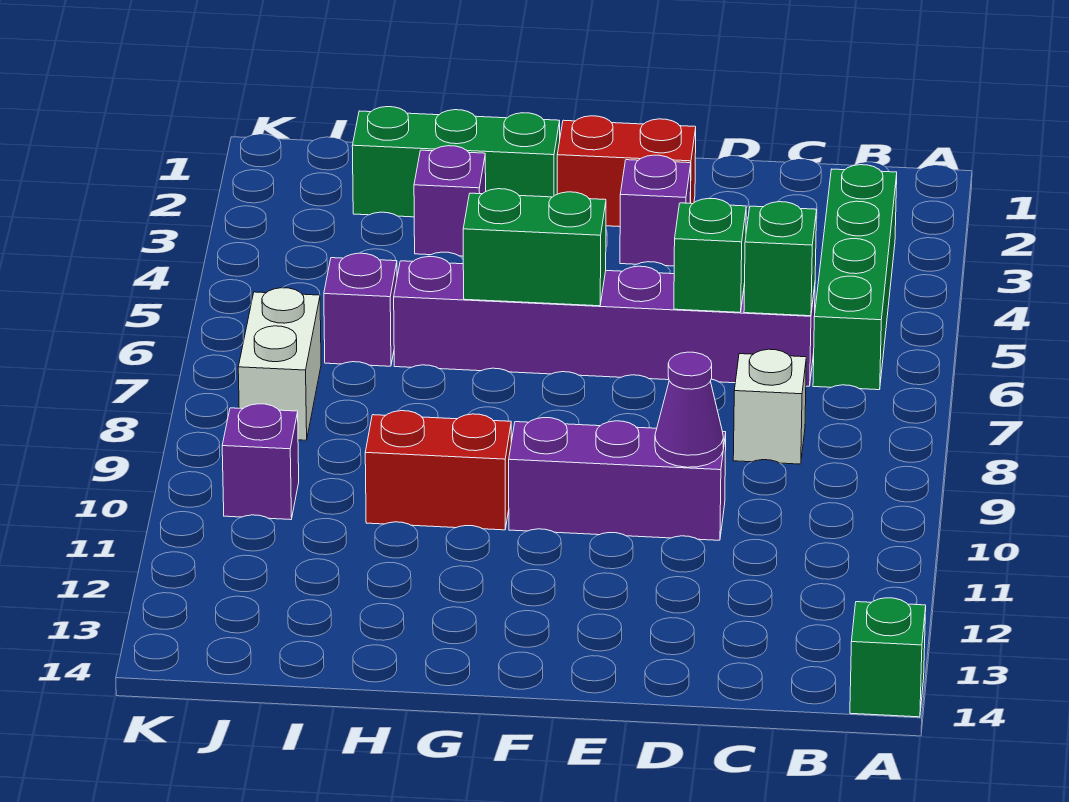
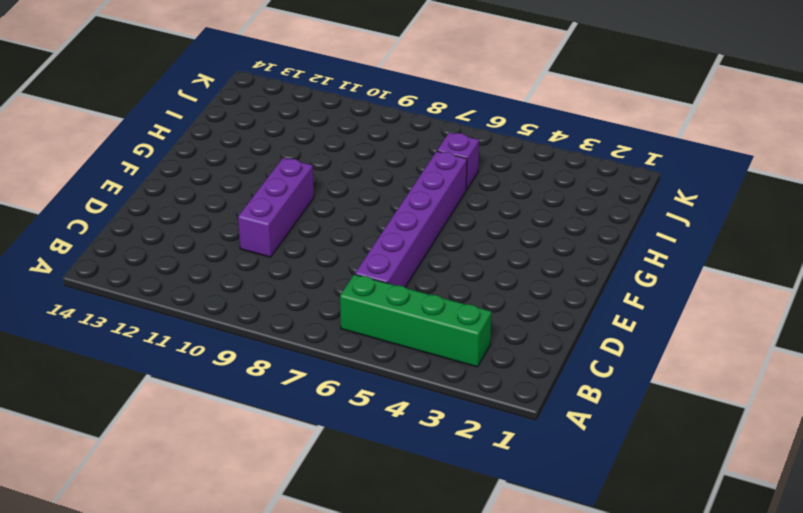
none -> green brick A14 level 1
none -> white brick C8 level 1
none -> red brick E2:F2 level 1

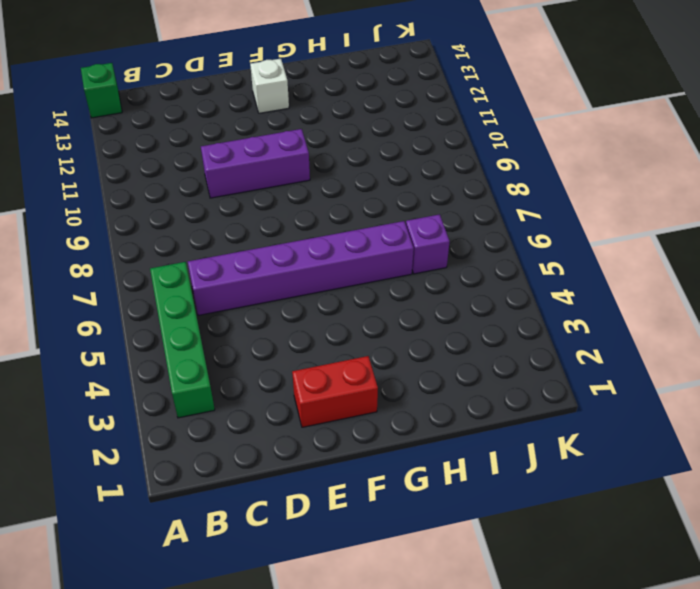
white brick F13 level 1 -> white brick C8 level 1
none -> purple brick E3 level 1
none -> green brick G2:I2 level 1
none -> red brick G10:H10 level 1

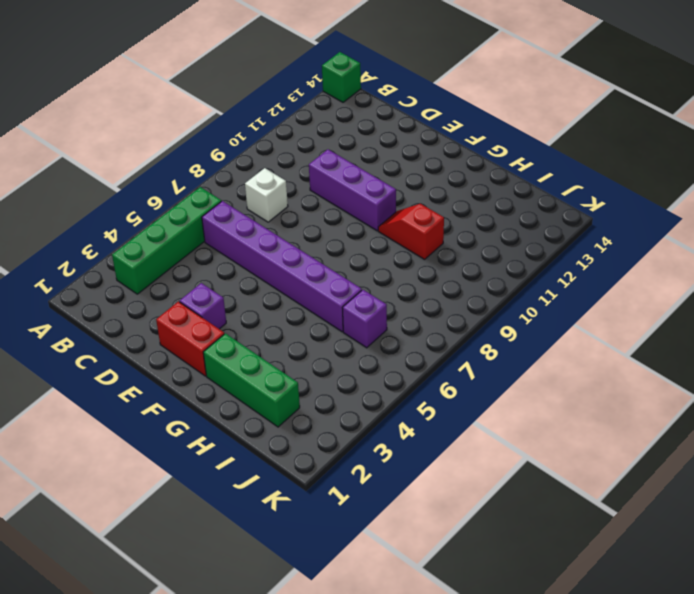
red slope G10:H10 level 1 top H -> red brick G10:H10 level 1
none -> purple brick H3 level 1
none -> white brick J7:J8 level 1
none -> purple brick J10 level 1

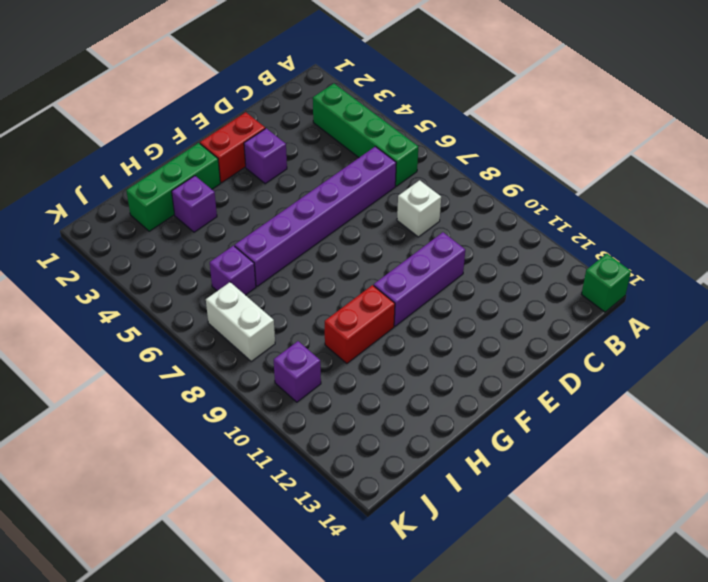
none -> green brick C6 level 2
none -> green brick D6 level 2
none -> purple cone D10 level 2

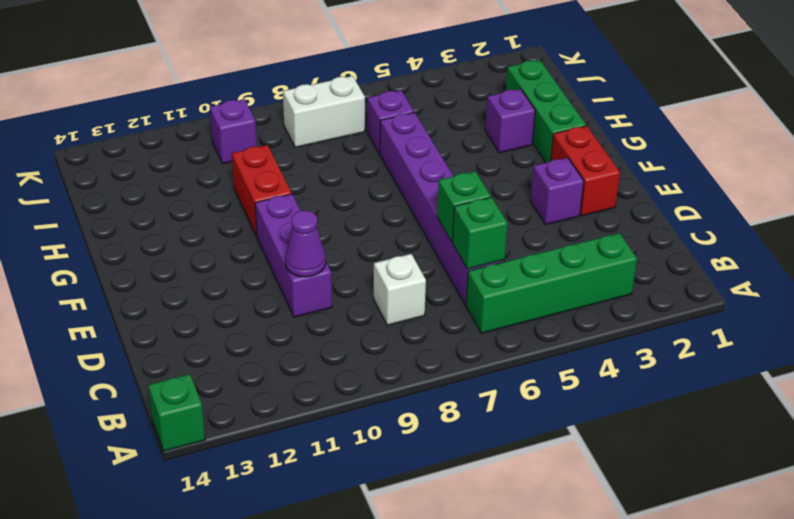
none -> green brick F6:G6 level 2

